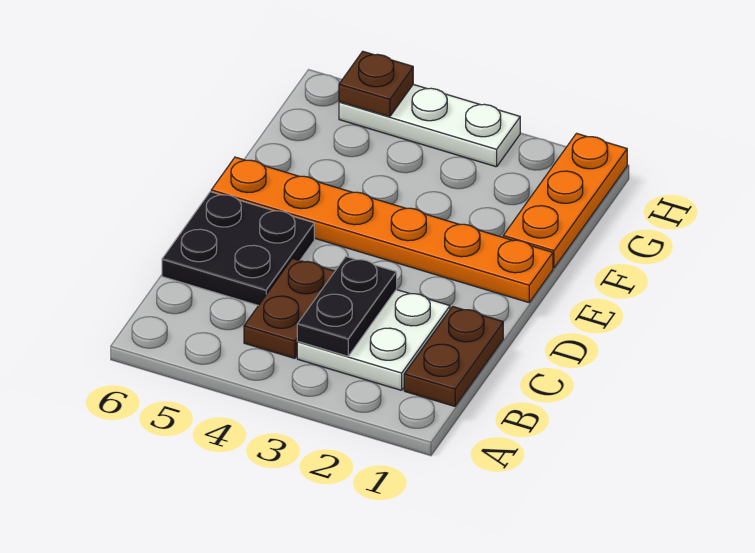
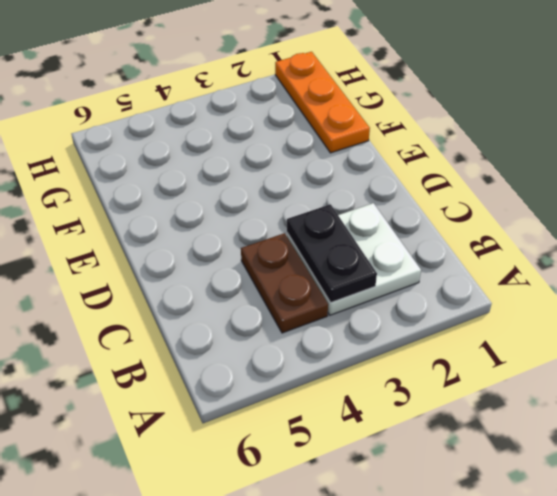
none -> brown plate B1:C1 level 1
none -> black plate C5:D6 level 1

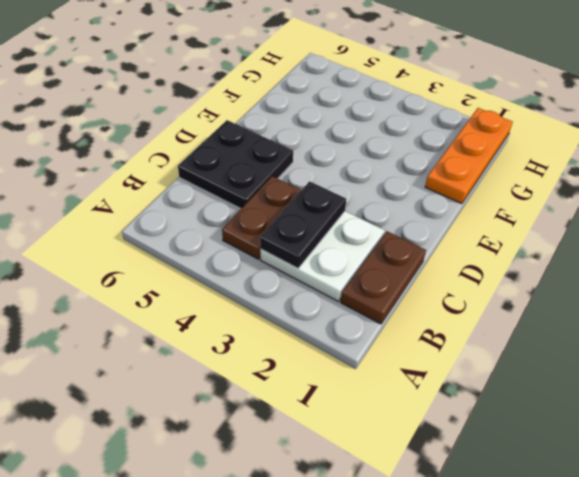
none -> orange plate E1:E6 level 1
none -> white plate H3:H5 level 1

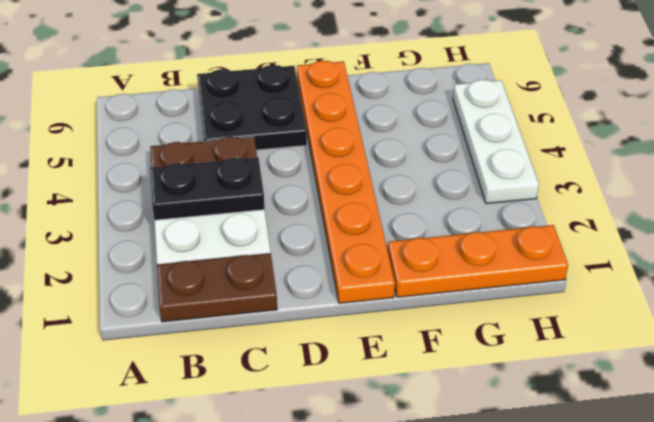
none -> brown plate H5 level 2

